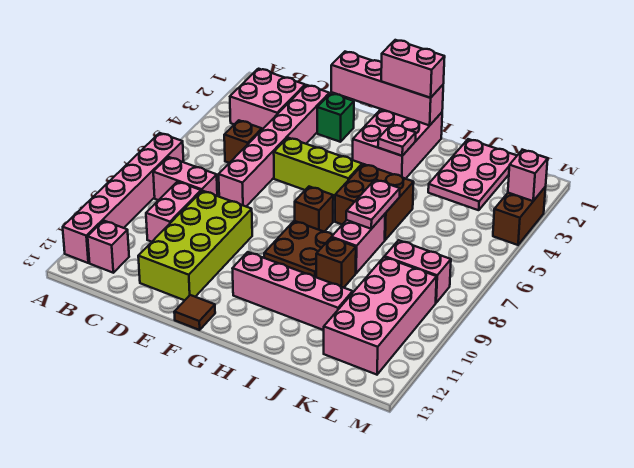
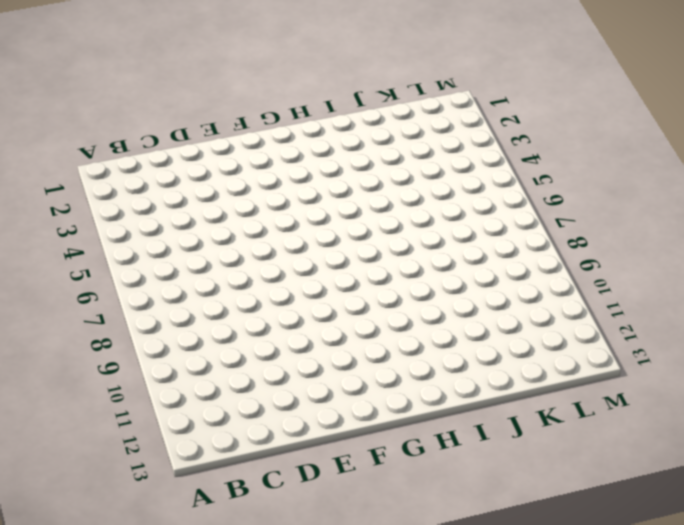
none -> pink brick A7:A12 level 1
none -> pink brick B2:C3 level 1
none -> pink brick B8:C8 level 1

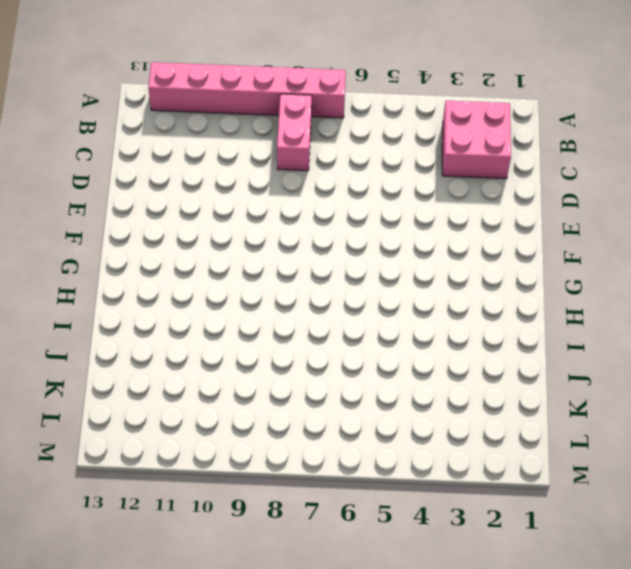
none -> pink brick B12 level 1
none -> brown brick C5 level 1
none -> pink brick C9:C10 level 1

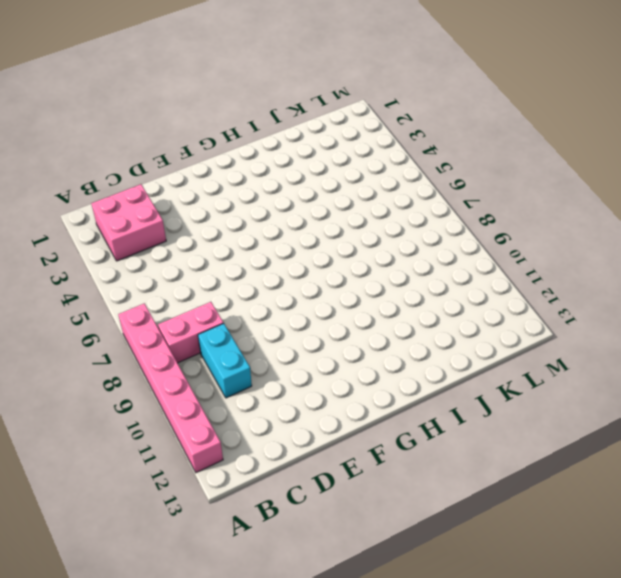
cyan brick C9:C10 level 1 -> pink brick C9:C10 level 1
none -> pink brick B12 level 1
none -> brown brick C5 level 1
none -> pink brick D2:D7 level 1

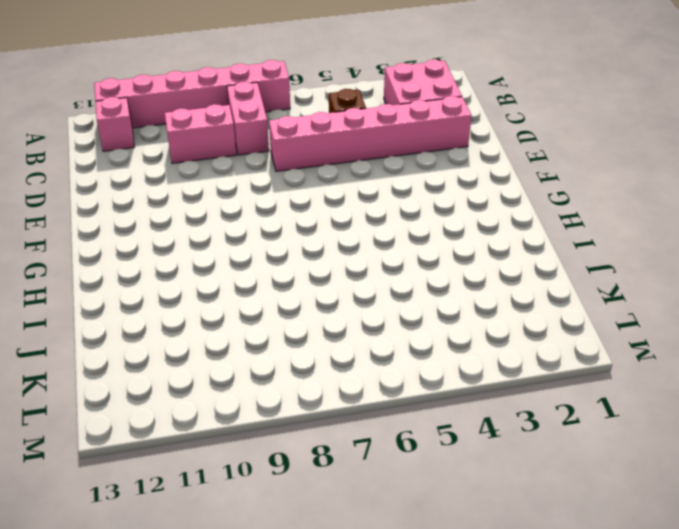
none -> lime brick D9:E12 level 1
none -> green brick E2 level 1
none -> lime brick E5:G5 level 1

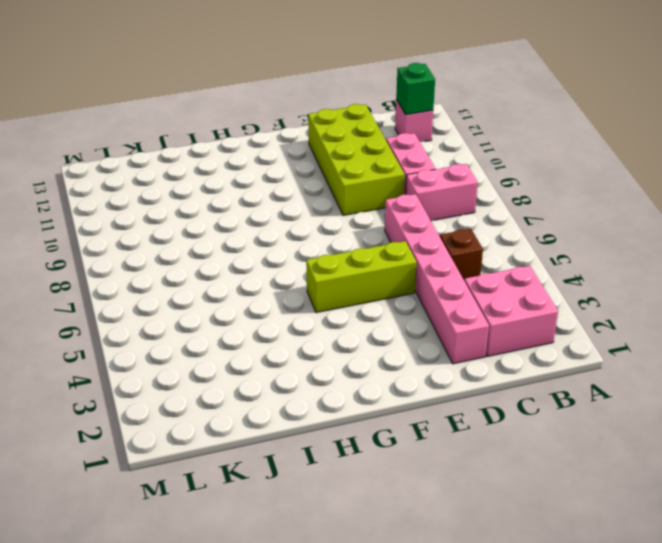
green brick B12 level 2 -> green brick E2 level 1
none -> pink brick A7:A12 level 1
none -> brown tile F13 level 1
none -> pink brick G1:H3 level 1

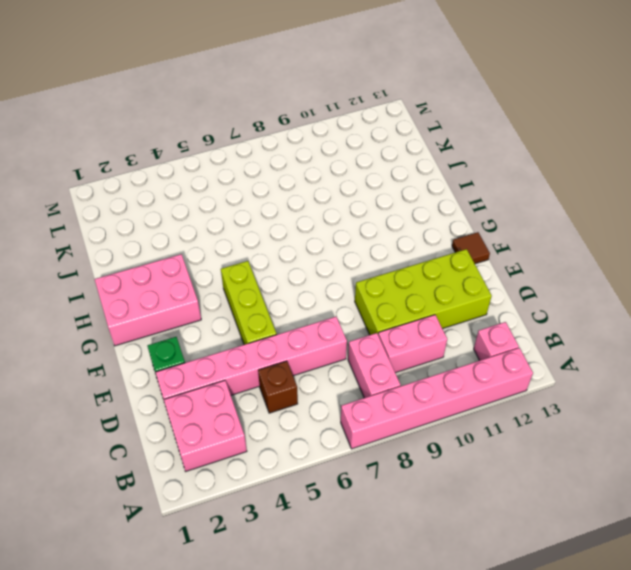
none -> brown brick G7 level 1
none -> brown plate G8:H9 level 1
none -> pink brick G11:J11 level 1

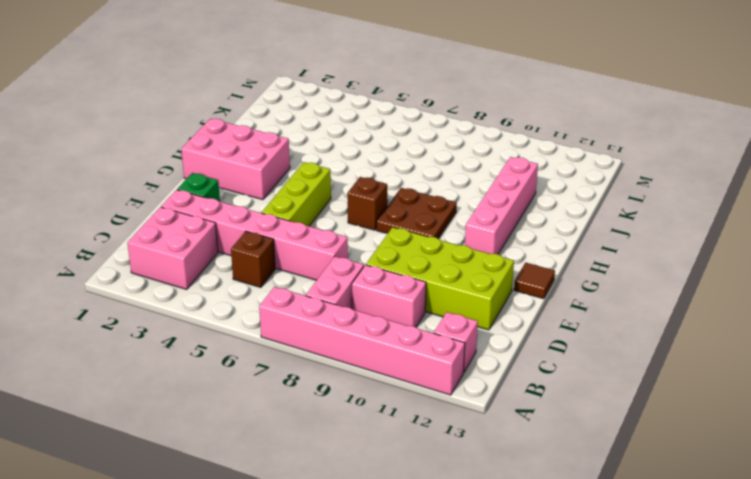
none -> brown brick H5:I6 level 1
none -> pink brick I7:I8 level 1
none -> brown brick I9 level 1

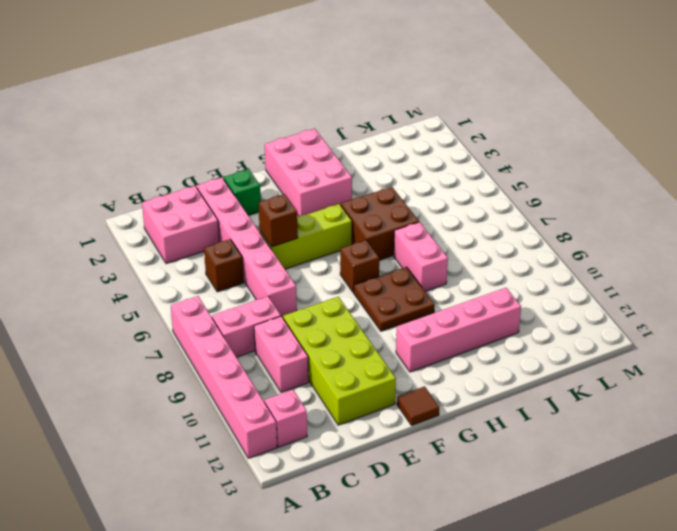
brown brick E5 level 2 -> brown brick I9 level 1
none -> pink plate J1:K3 level 1
none -> pink brick K8:L8 level 1
none -> pink brick K9:L12 level 1

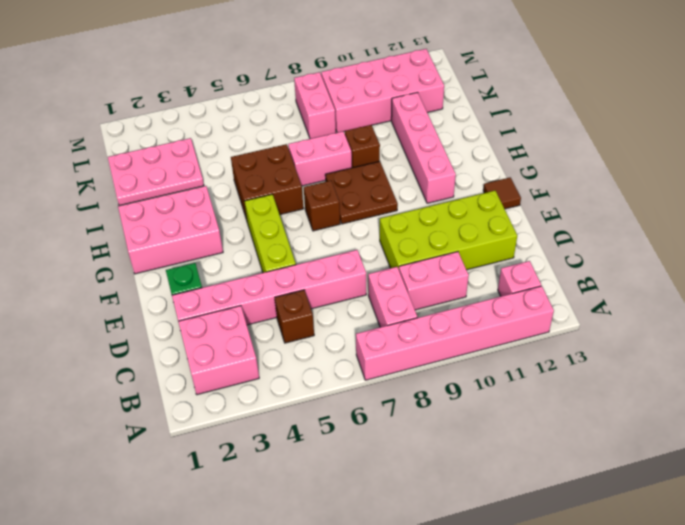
none -> brown brick M3:M4 level 1
none -> pink brick E1:H1 level 2
none -> pink plate H3 level 2

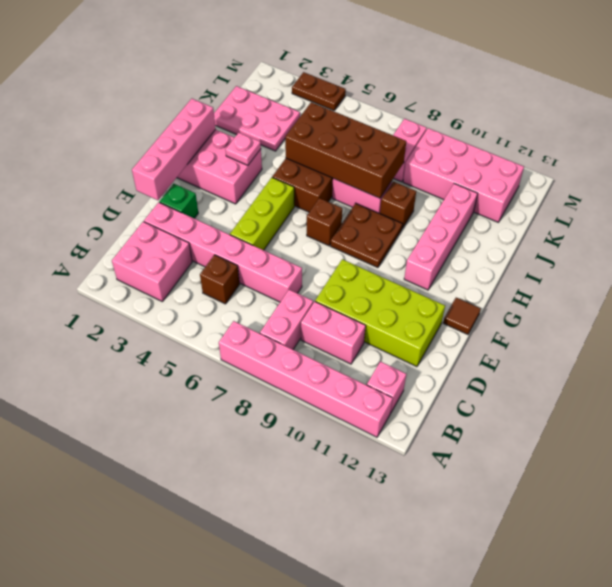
brown brick I5:J8 level 2 -> pink plate I6:I7 level 2
brown plate M3:M4 level 1 -> brown brick M3:M4 level 1
none -> pink brick M3 level 2
none -> pink brick G1:H1 level 3

